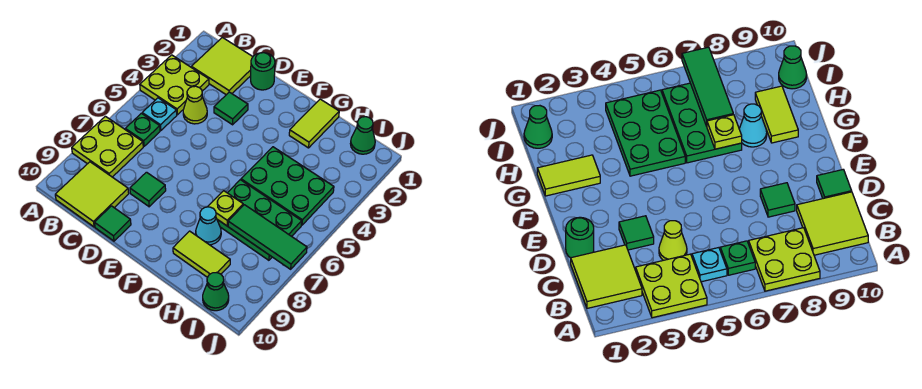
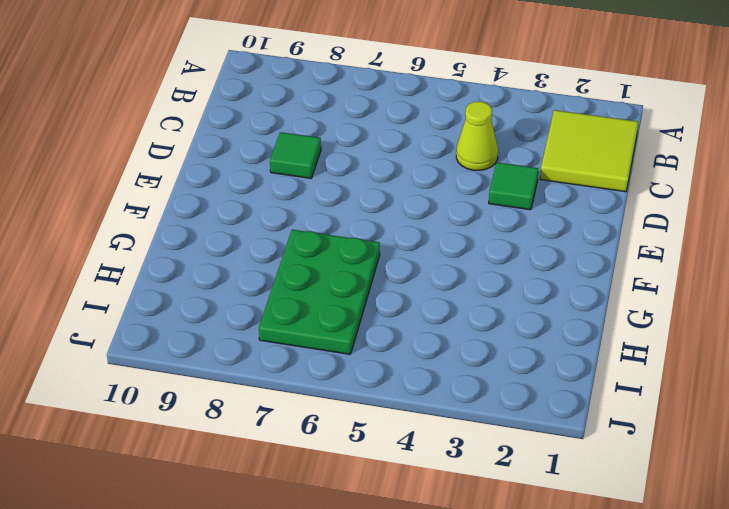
none -> lime plate A3:B4 level 1
none -> lime plate A7:B8 level 1
none -> cyan plate B5 level 1

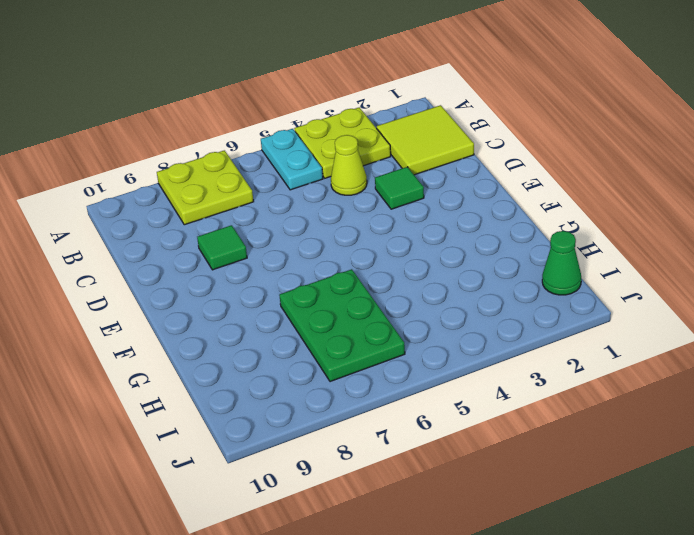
cyan plate A5:B5 level 1 -> cyan plate B5 level 1
none -> green plate B6 level 1
none -> lime tile B9:C10 level 1
none -> green round brick D1 level 1

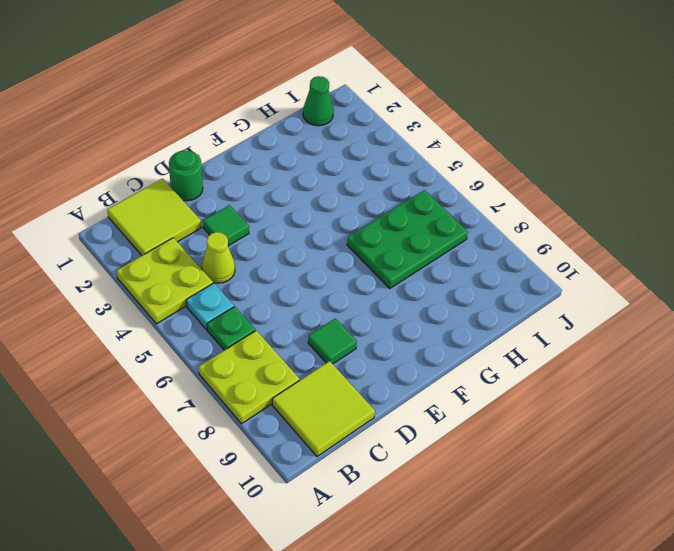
none -> green tile D10 level 1
none -> lime tile G1:G2 level 1
none -> green plate G4:I5 level 1

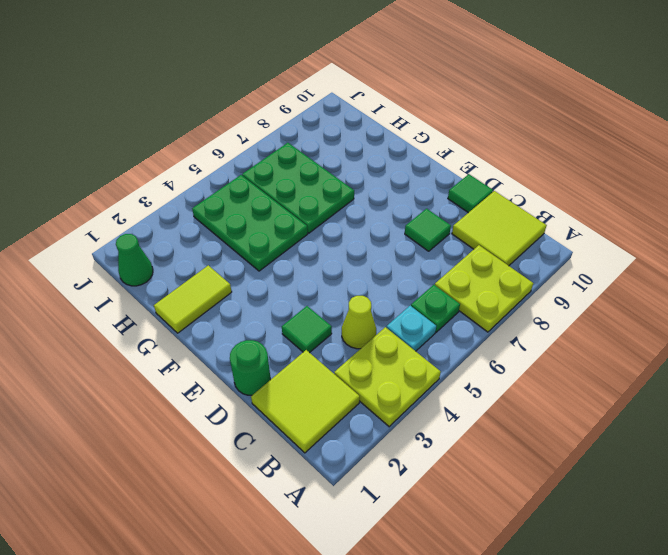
none -> cyan cone G8 level 1
none -> lime tile G9:H9 level 1
none -> green cone I10 level 1

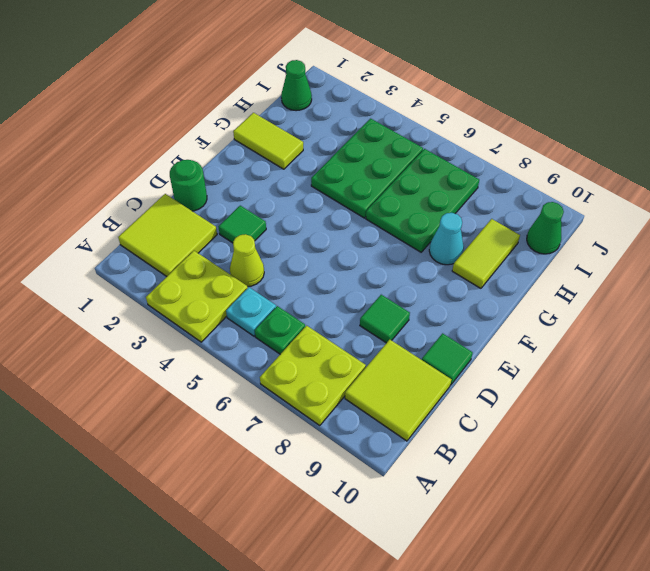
none -> lime plate G7 level 2
none -> green tile H7:J7 level 2

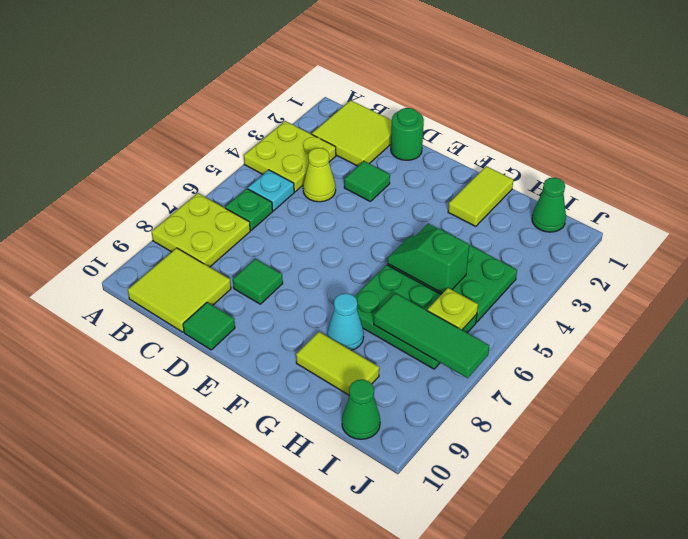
green slope G5:H5 level 2 top H -> none
lime plate I6 level 2 -> lime plate G7 level 2

